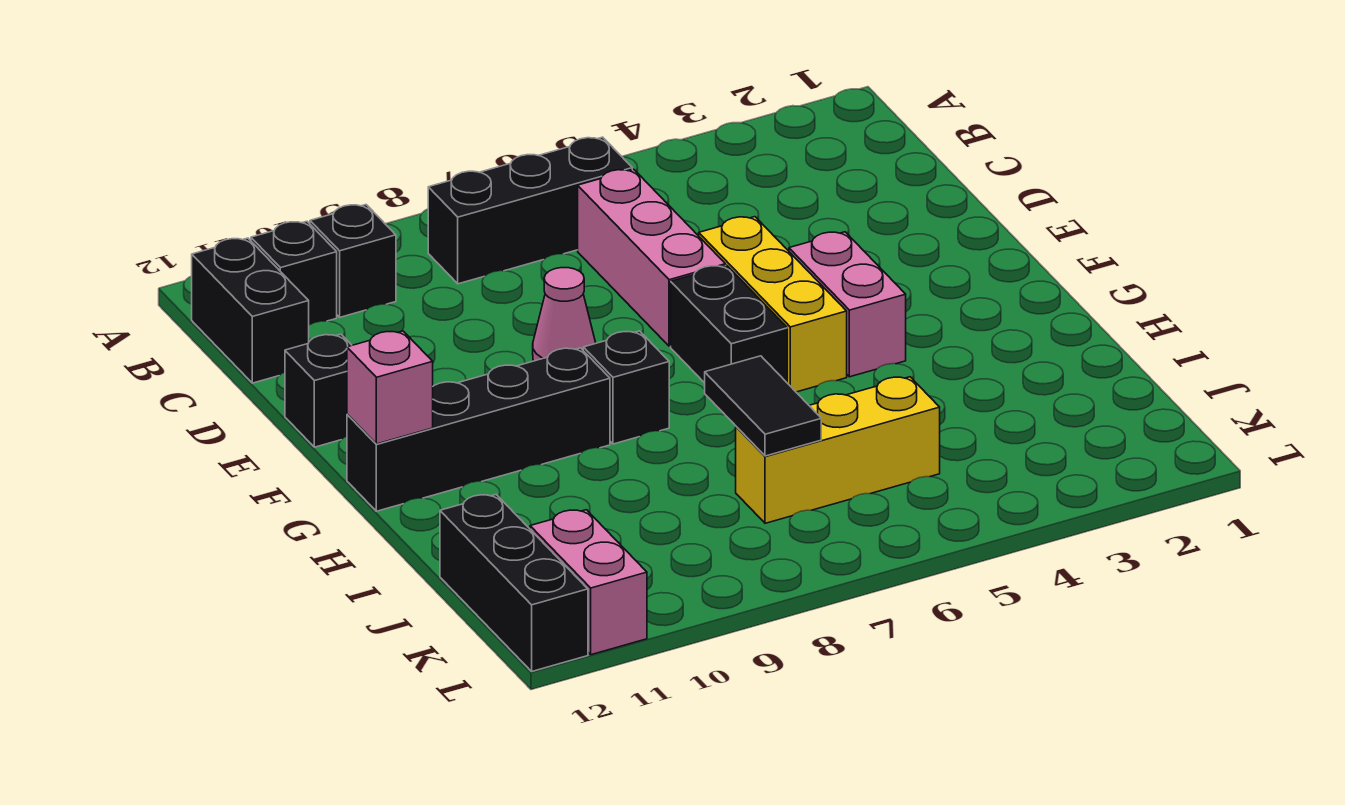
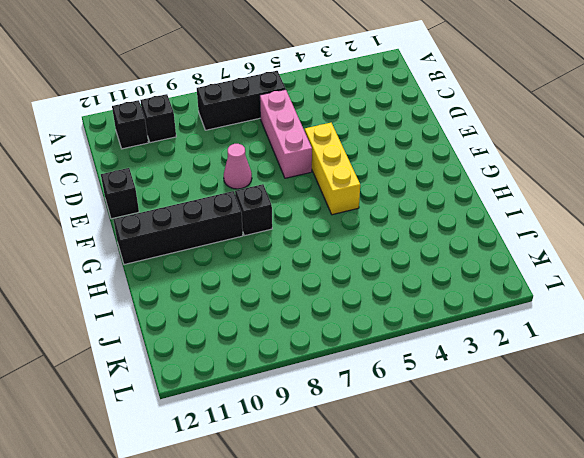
none -> black brick B12:C12 level 1
none -> pink brick F4:G4 level 1
none -> black brick F6:G6 level 1

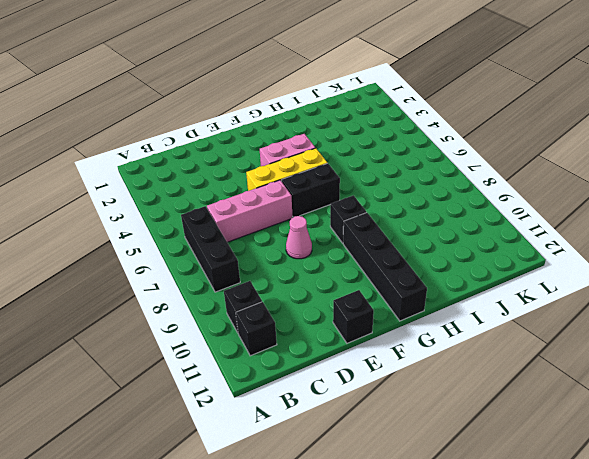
none -> black brick B12:C12 level 1
none -> yellow brick J5:J7 level 1
none -> black brick J12:L12 level 1

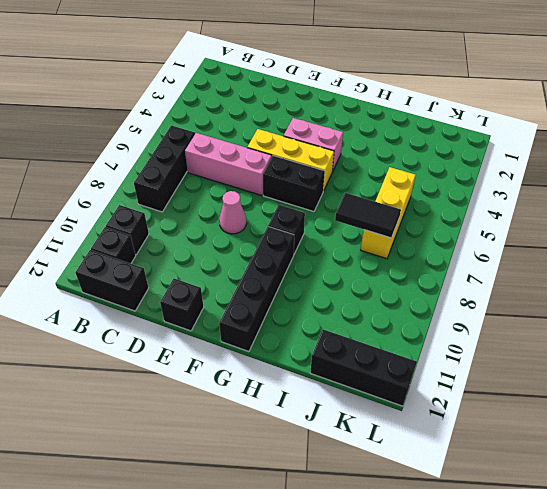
none -> pink brick K11:L11 level 1
none -> pink brick G12 level 2

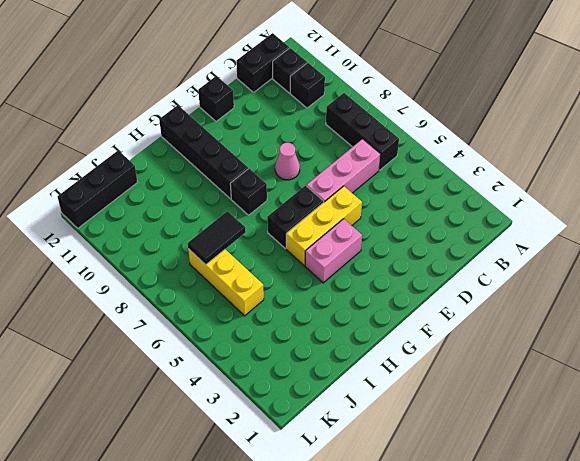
none -> pink brick K11:L11 level 1
none -> pink brick G12 level 2

